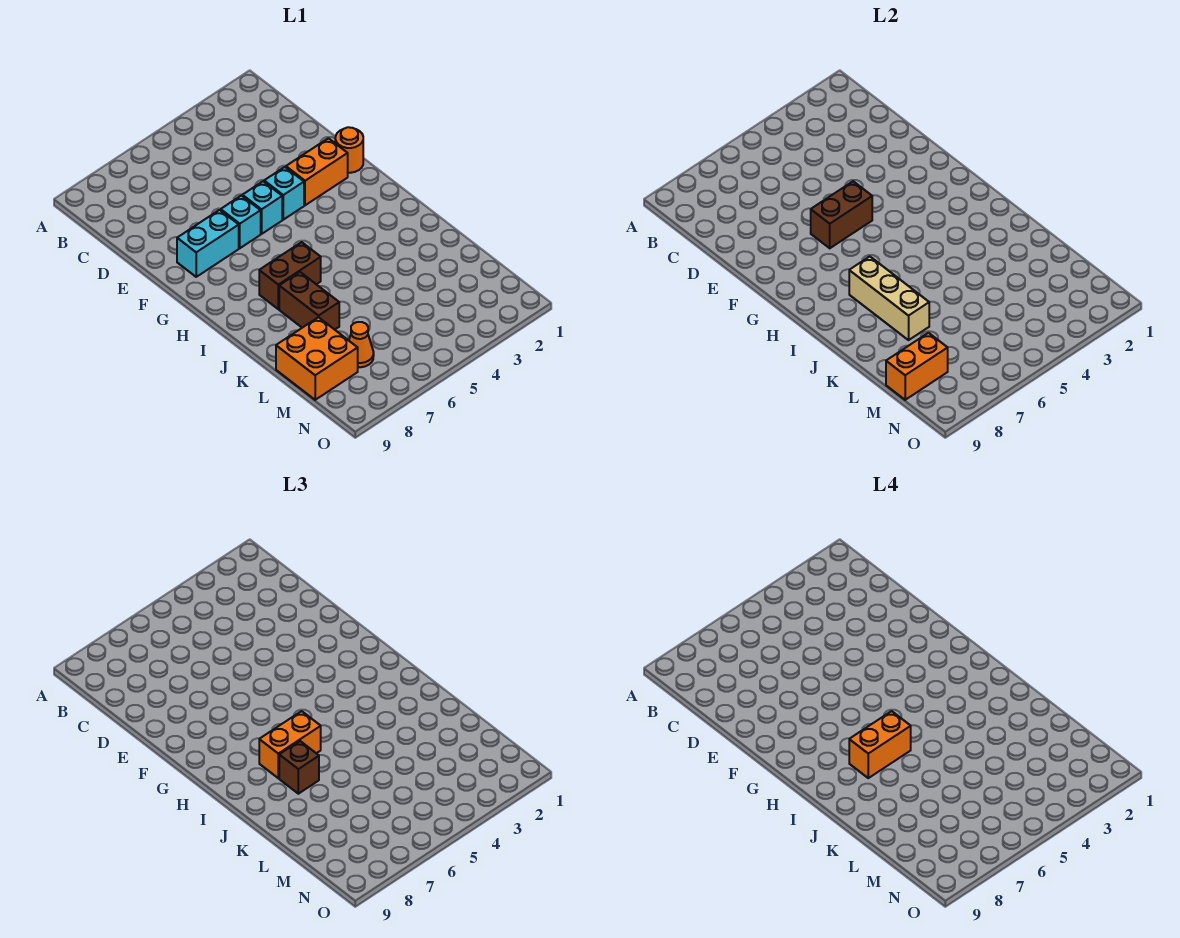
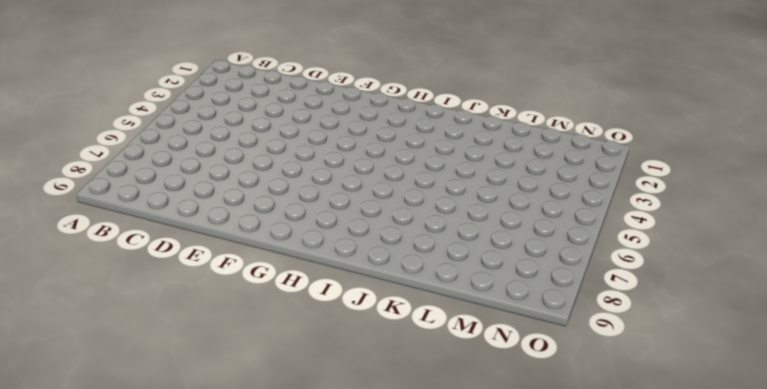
none -> orange round brick F1 level 1
none -> orange brick F2:F3 level 1
none -> cyan brick F4 level 1

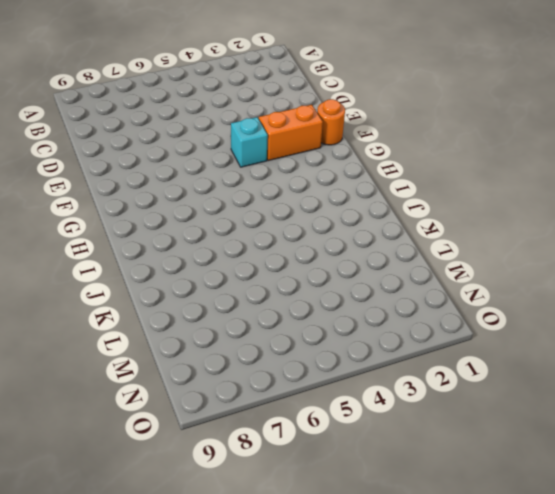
none -> cyan brick F5 level 1
none -> cyan brick F6 level 1
none -> cyan brick F7:F8 level 1

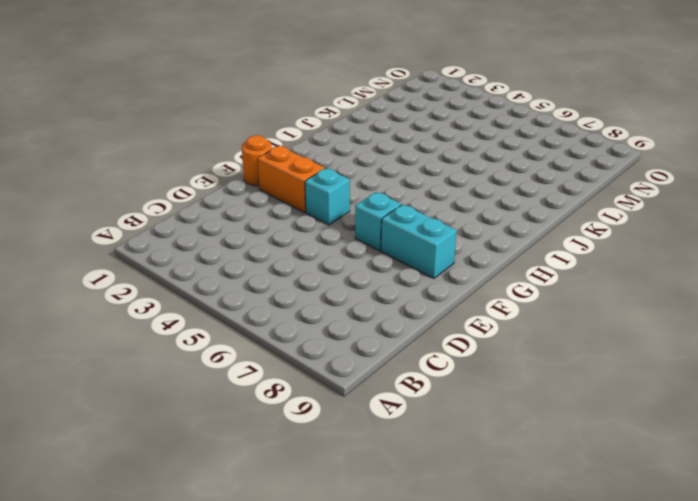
none -> cyan brick F5 level 1
none -> brown brick I6:I7 level 1
none -> brown brick J7:K7 level 1

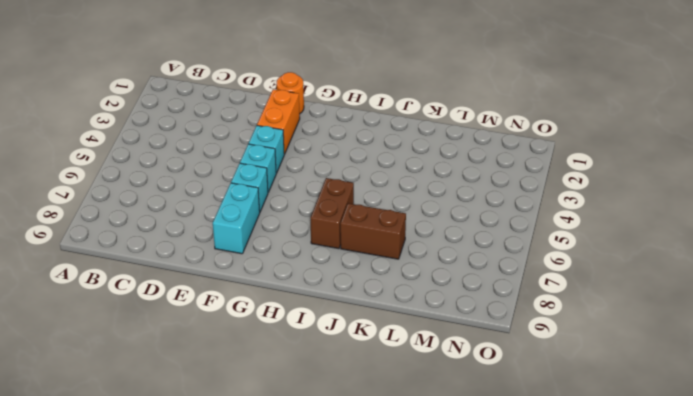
none -> orange brick L8:M9 level 1
none -> orange cone M7 level 1
none -> brown brick F5:F6 level 2

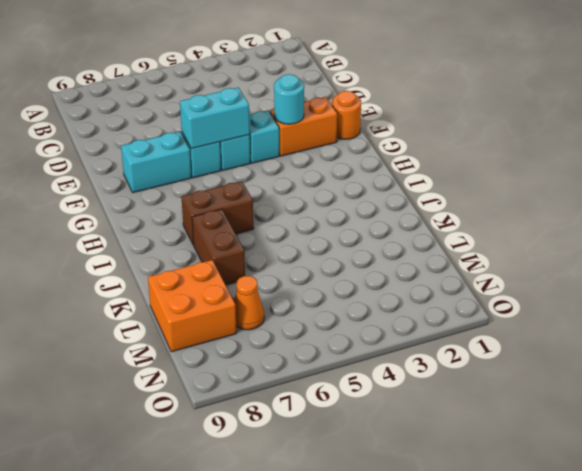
cyan round brick F3 level 2 -> none
cyan brick F5:F6 level 2 -> brown brick F5:F6 level 2
none -> tan brick I7:K7 level 2
none -> orange brick M8:M9 level 2
none -> orange brick I6:I7 level 3

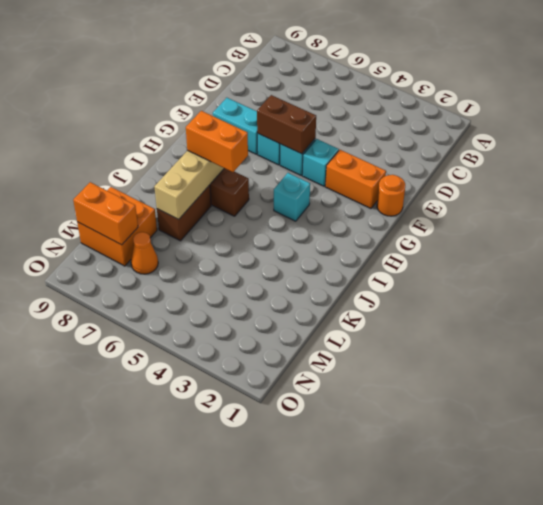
cyan brick H4 level 1 -> none
none -> brown brick J7 level 3
none -> orange brick I6:I7 level 4

